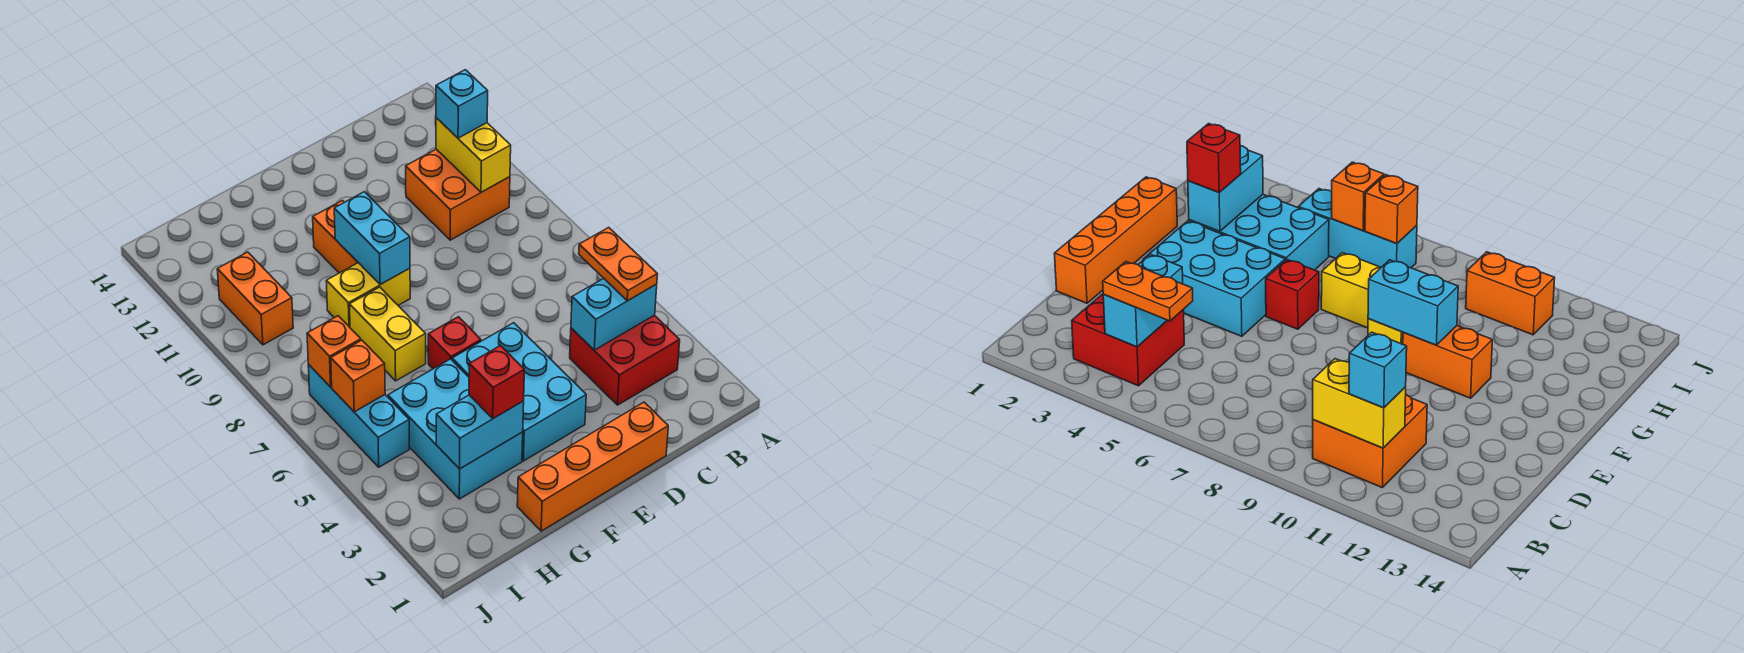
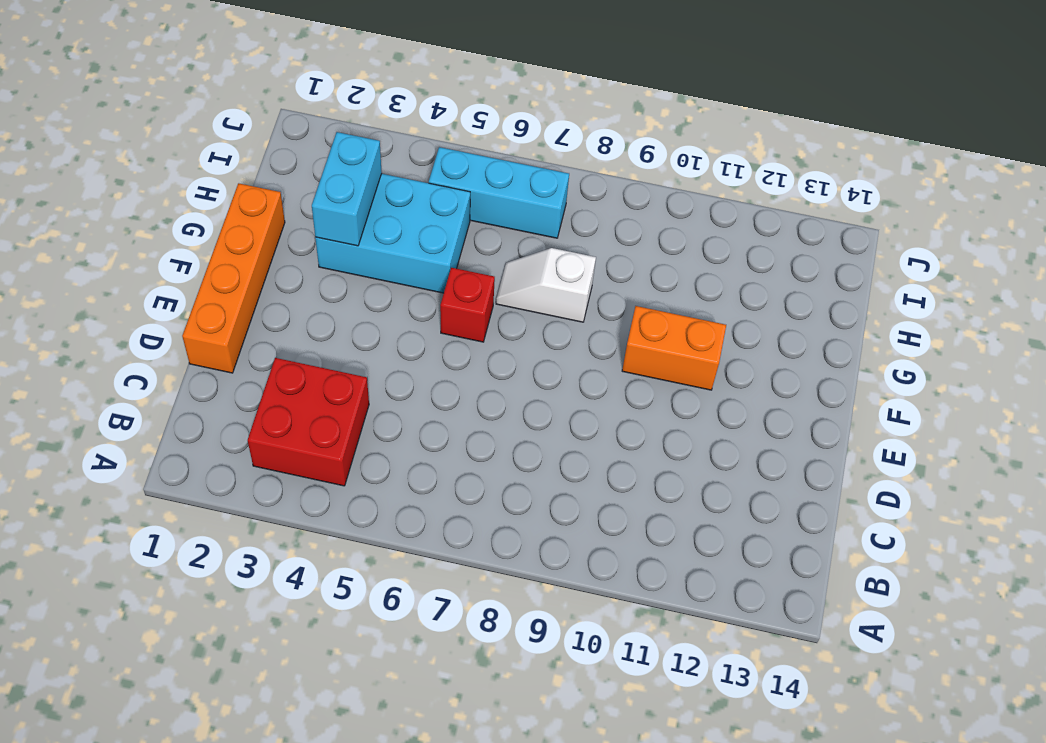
white slope G7:G8 level 1 top 8 -> yellow brick G7:G8 level 1
none -> orange brick B10:C11 level 1
none -> cyan brick E3:F5 level 1
none -> yellow brick F9:G9 level 1

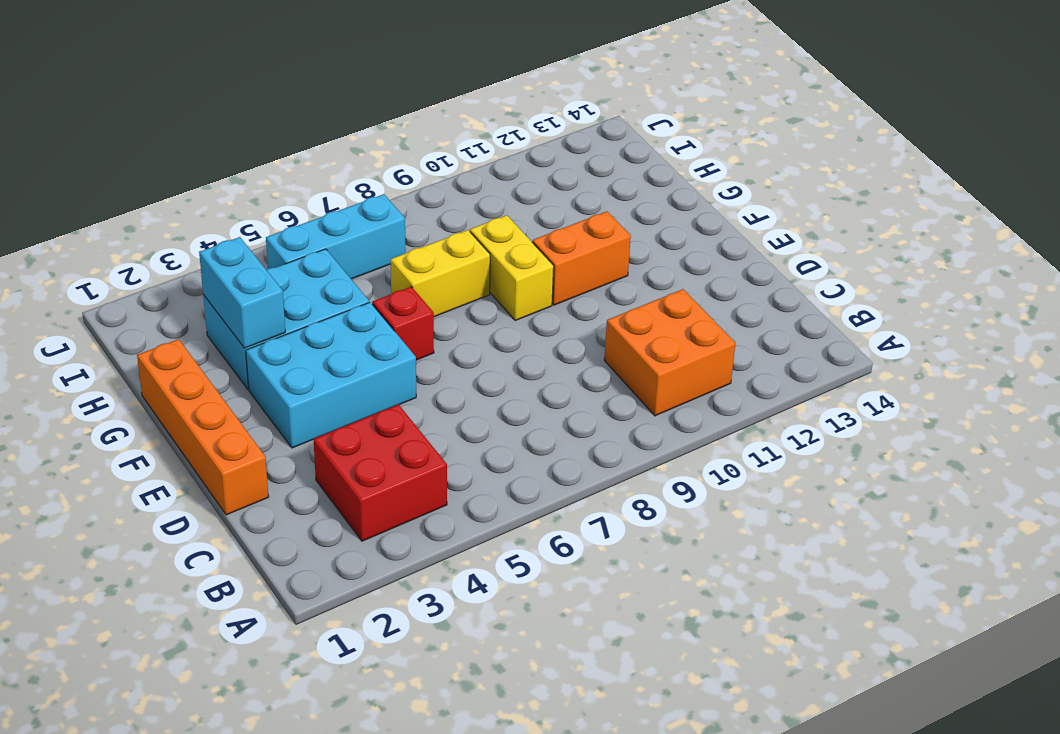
none -> orange brick I10:I11 level 1
none -> cyan brick B4:C4 level 2
none -> yellow brick B10:B11 level 2

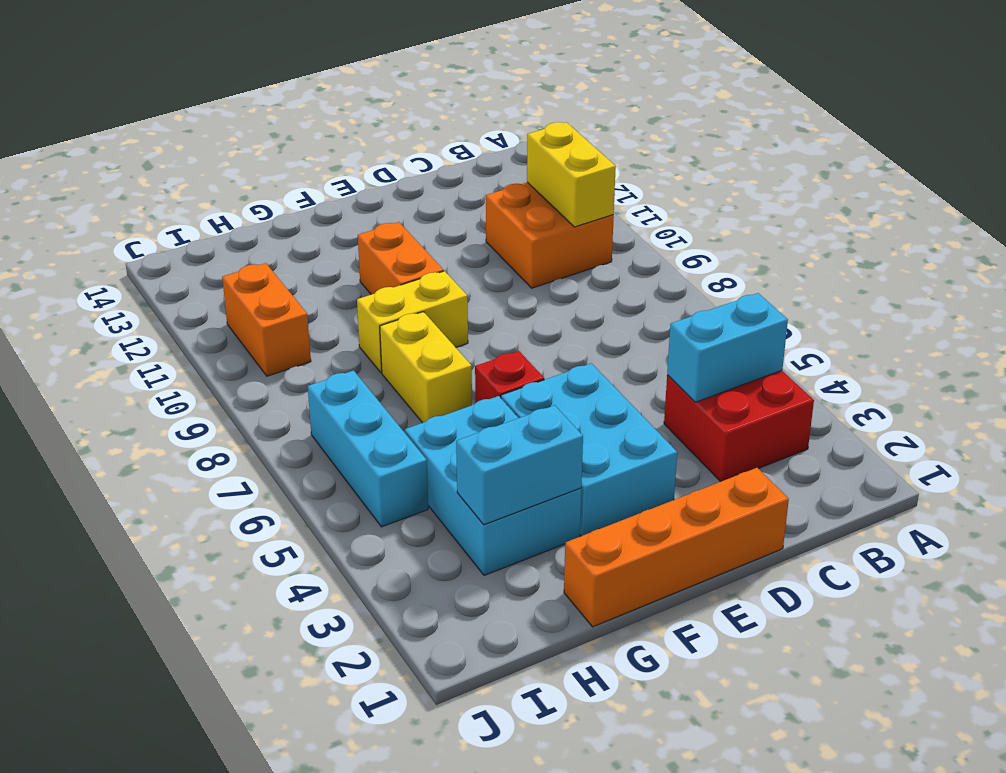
none -> cyan brick F9:F10 level 2
none -> orange brick I6 level 2
none -> orange brick I7 level 2

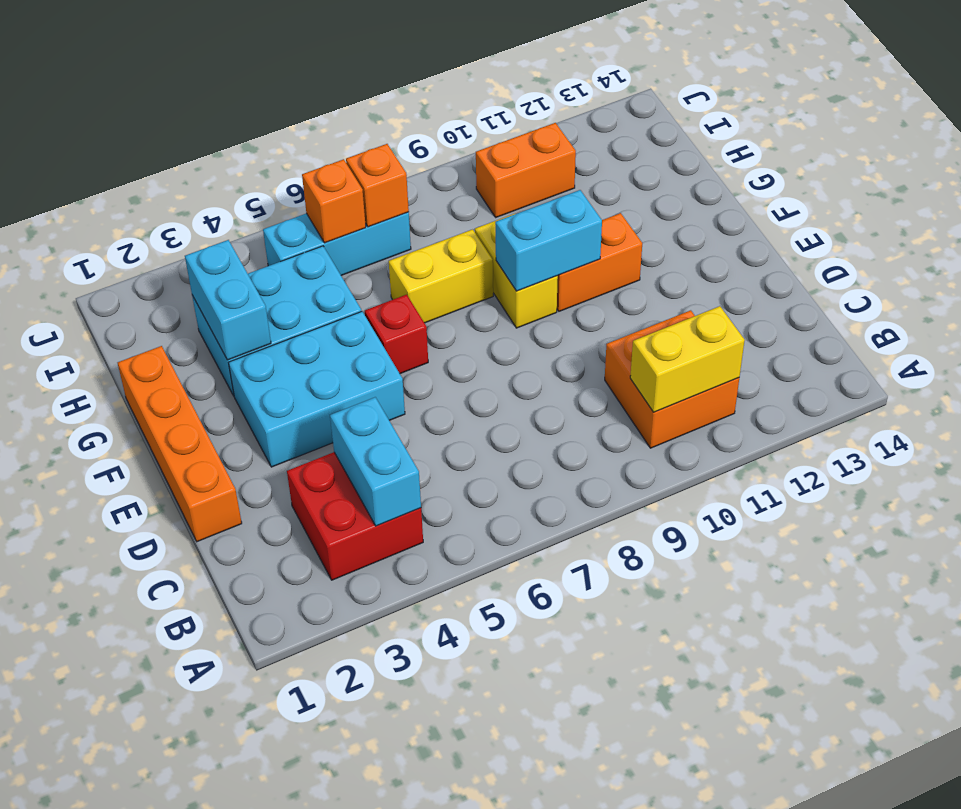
none -> orange plate B4:B5 level 3
none -> cyan brick B11 level 3
none -> red brick G3 level 3

